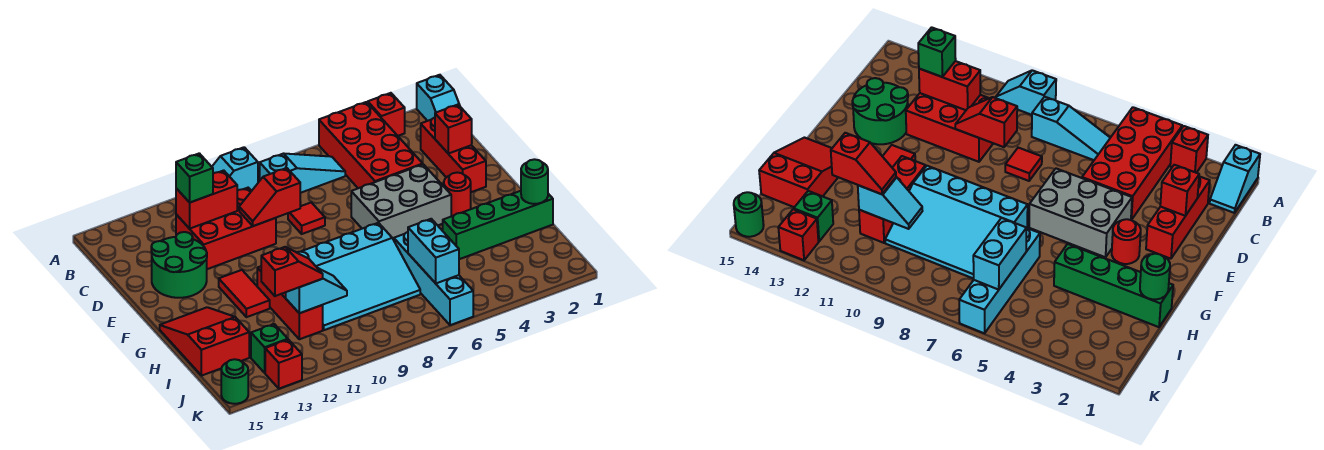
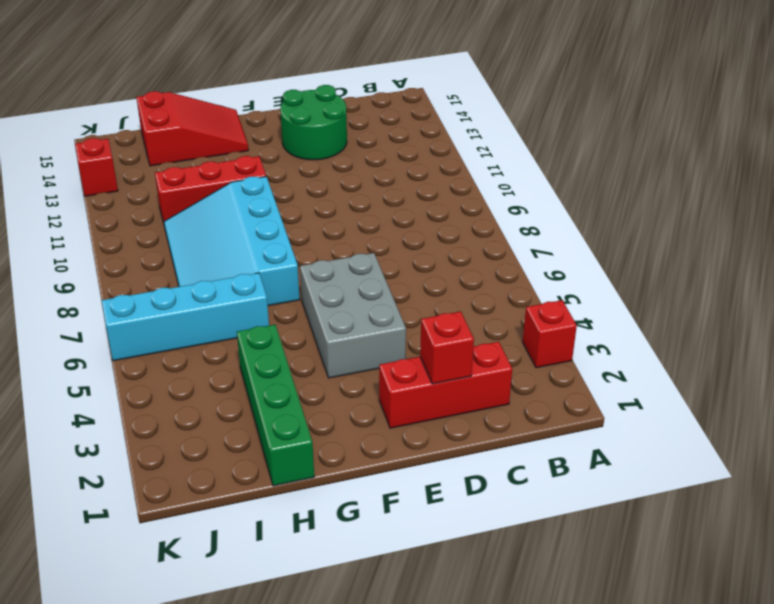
none -> cyan slope A1:B1 level 1 top A
none -> red brick A4:D5 level 1
none -> cyan slope A9:A10 level 1 top 9

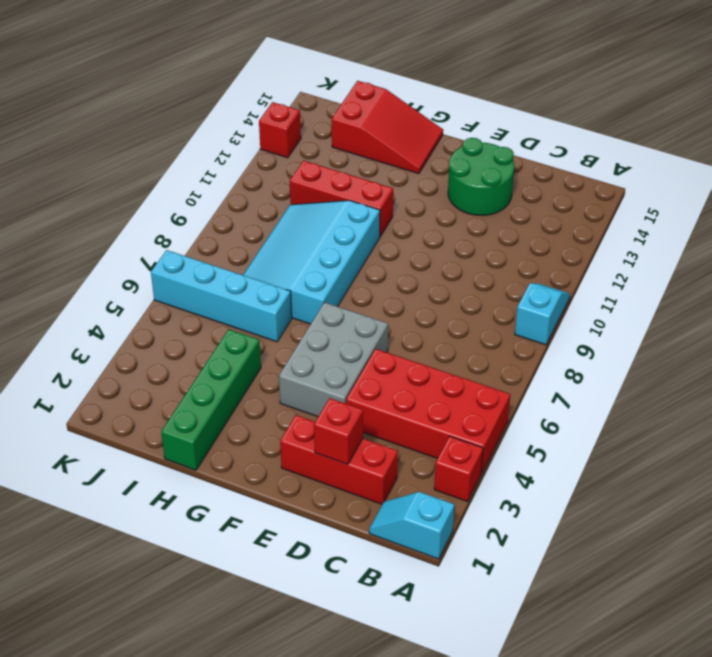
none -> cyan slope B6:B8 level 1 top 8
none -> red brick C10:D12 level 1
none -> red tile D8 level 1

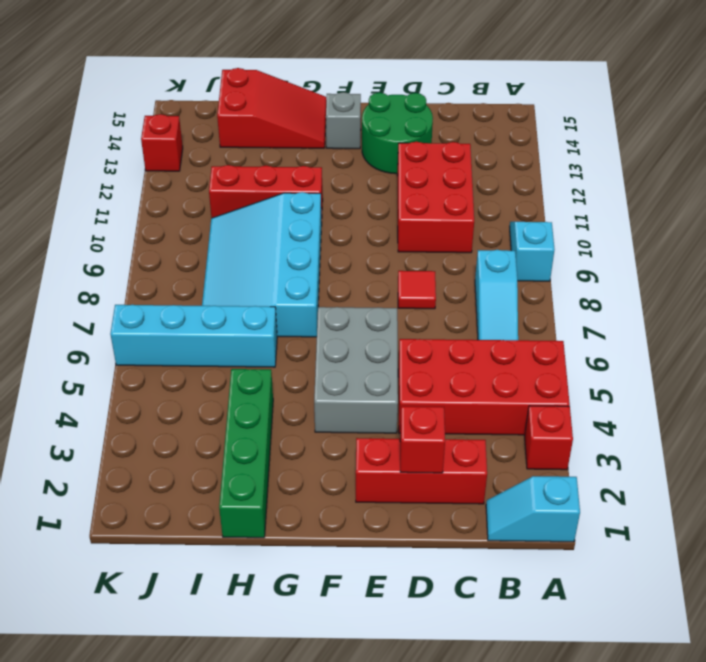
grey brick F14 level 1 -> none
none -> red round brick F3 level 1
none -> red tile F12:G12 level 1
none -> green brick J13 level 1

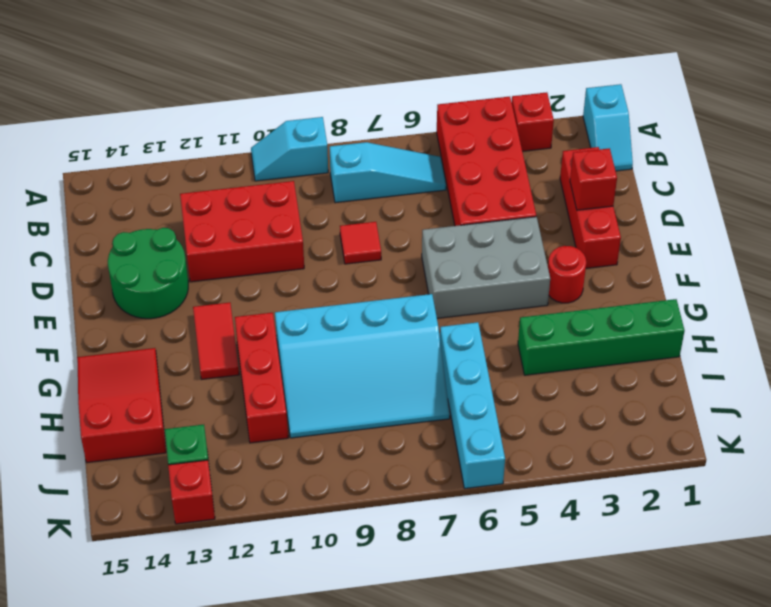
none -> green round brick K15 level 1
none -> red brick C11:C12 level 2
none -> red slope D9:D10 level 2 top 9

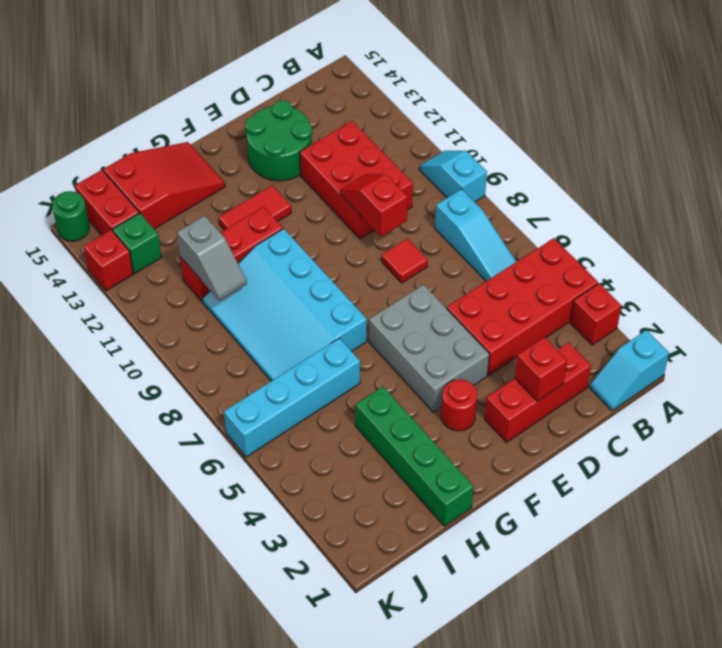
grey slope I10:I11 level 2 top 11 -> cyan slope I10:I11 level 2 top 11
red brick J14:J15 level 1 -> red brick C11:C12 level 2
none -> green round brick H1 level 2
none -> cyan brick I6:J6 level 2
none -> green brick C12 level 3

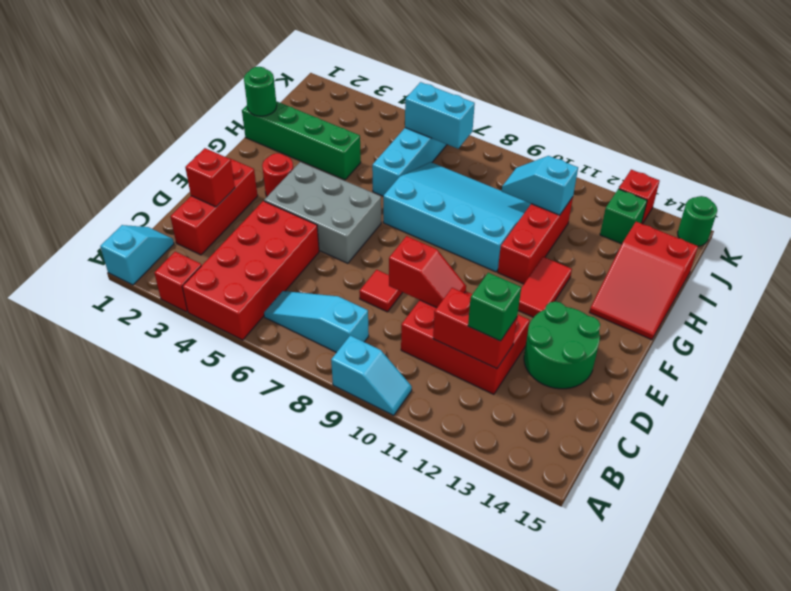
cyan brick J6:J7 level 2 -> cyan brick I6:J6 level 2
none -> red slope I11:I12 level 3 top 12

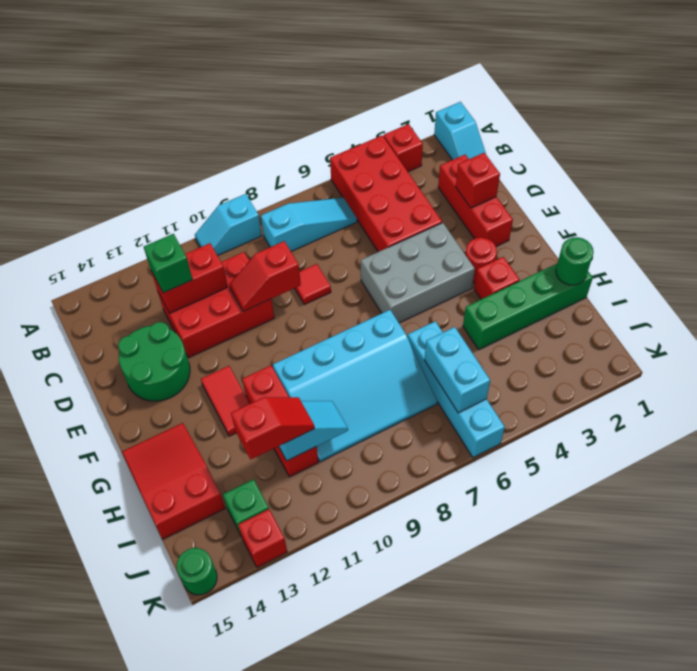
red brick G3 level 1 -> none

